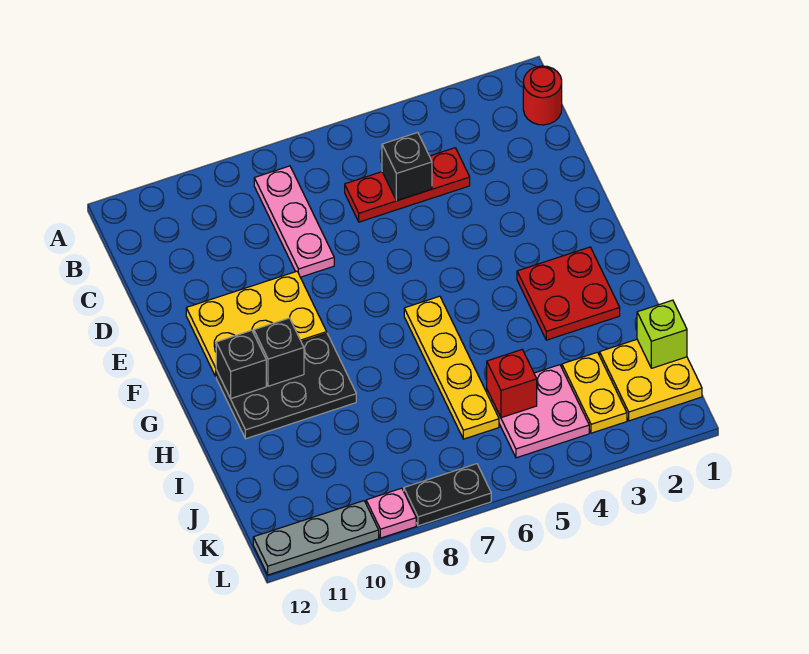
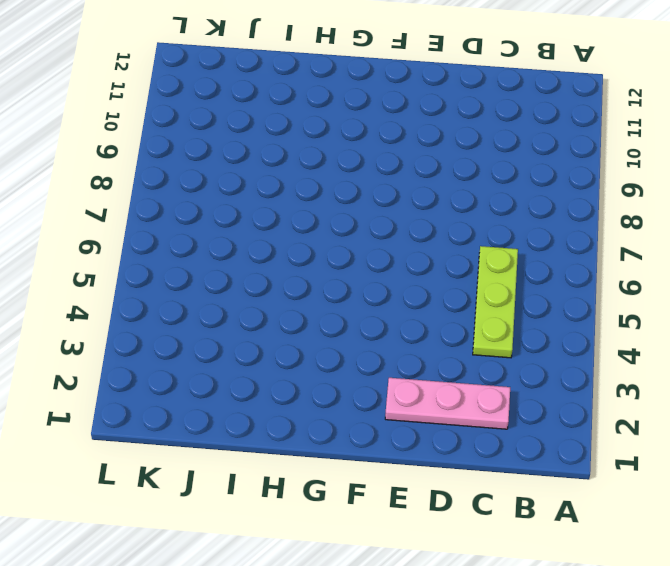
pink plate C2:E2 level 1 -> pink plate B8:D8 level 1
lime plate C4:C6 level 1 -> red plate C4:C6 level 1
none -> red round brick B1 level 1
none -> yellow plate E9:F11 level 1
none -> red plate G2:H3 level 1

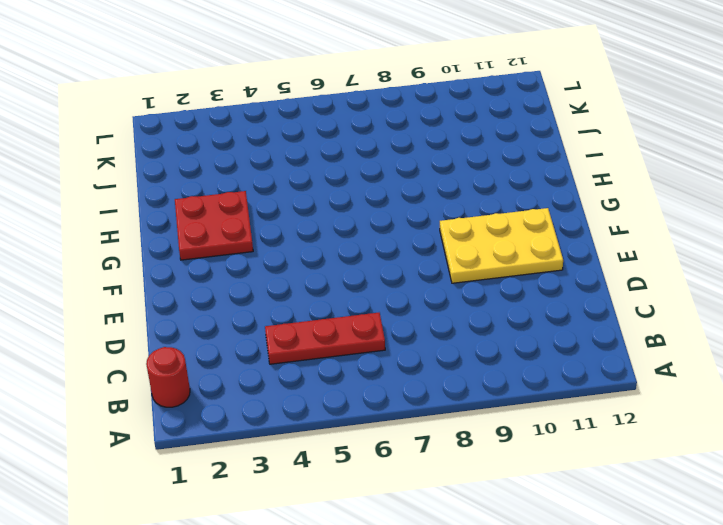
none -> pink plate B8:D8 level 1
none -> yellow plate G6:J6 level 1
none -> black plate G9:H11 level 1

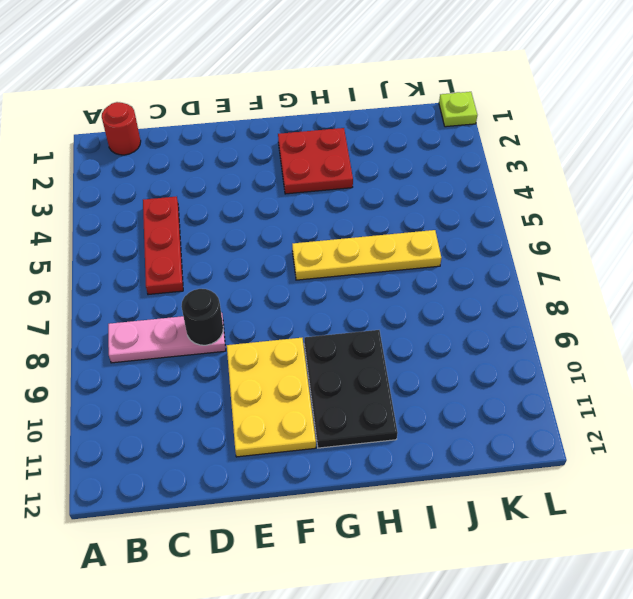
black round brick D8 level 2 -> none
lime plate L1 level 1 -> none
none -> yellow plate J1:K2 level 1
none -> yellow plate J3:K3 level 1
none -> pink plate J4:K5 level 1

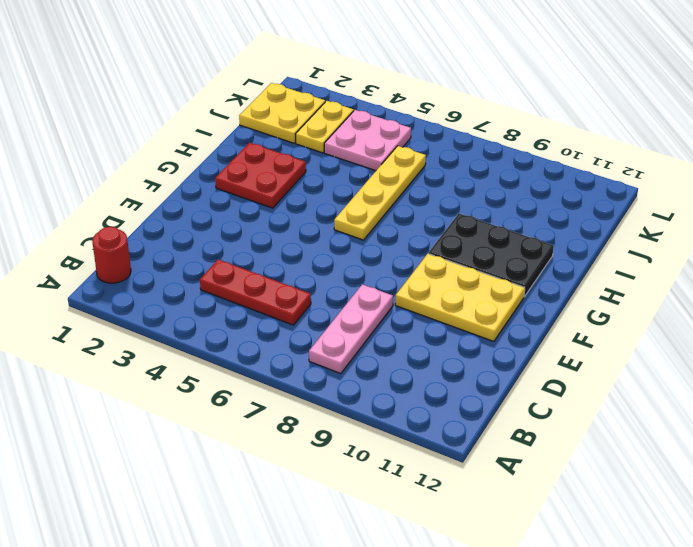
none -> black plate L7:L8 level 1
none -> pink plate L9 level 1
none -> grey plate L10:L12 level 1

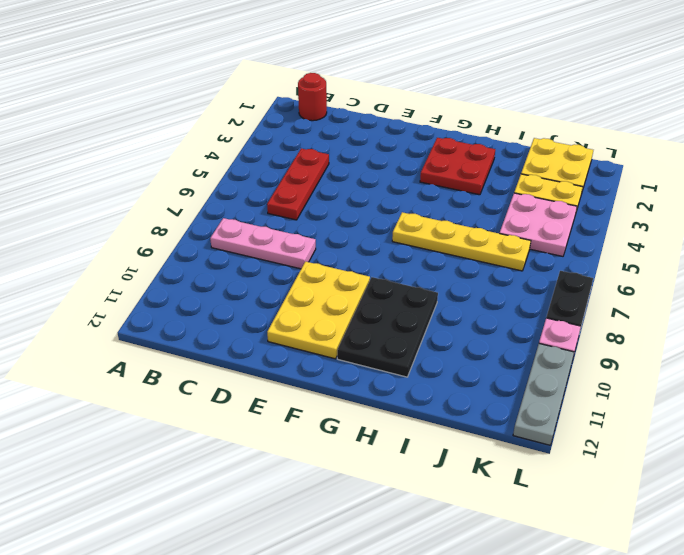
none -> black brick C5 level 2
none -> black brick G10 level 2
none -> black brick G11 level 2

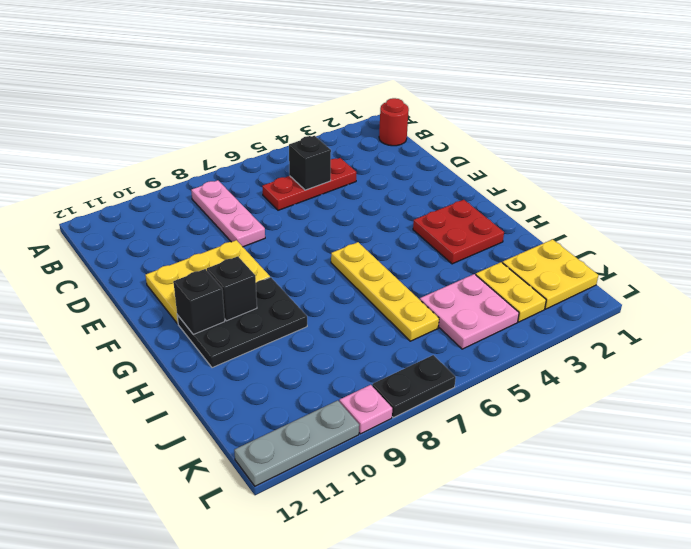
none -> lime brick J1 level 2
none -> red brick J5 level 2

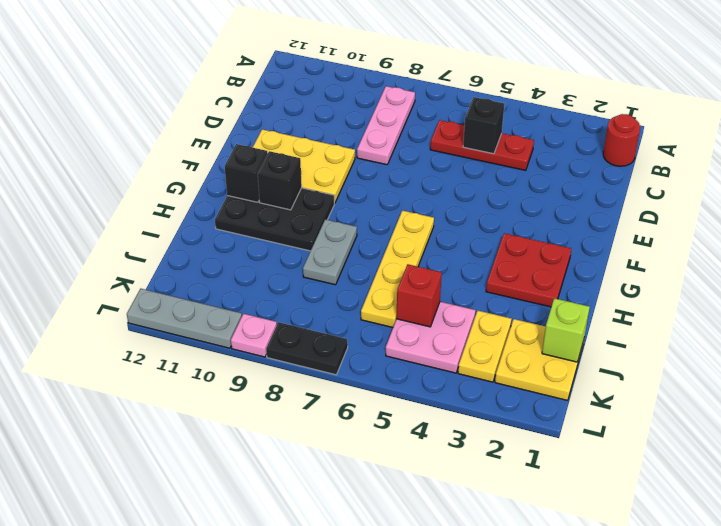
grey plate H8:I8 level 1 -> none

